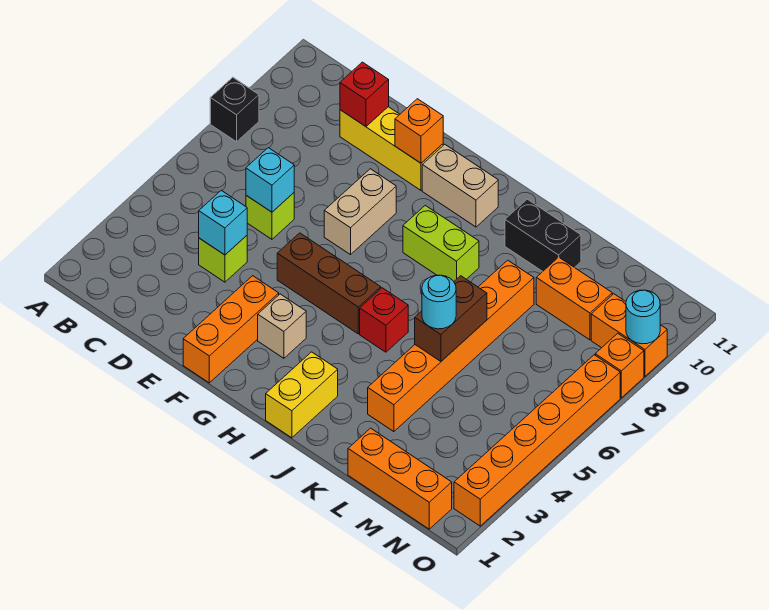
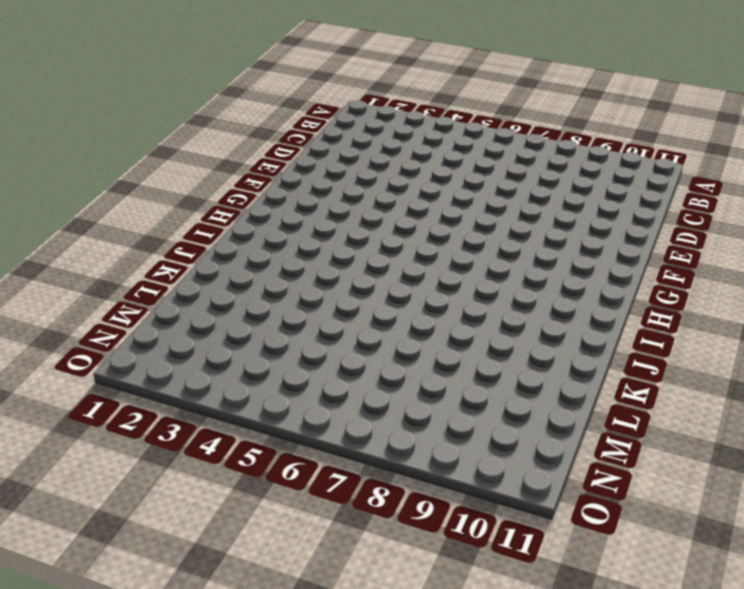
none -> black brick A8 level 1
none -> lime brick D4 level 1
none -> lime brick D6 level 1

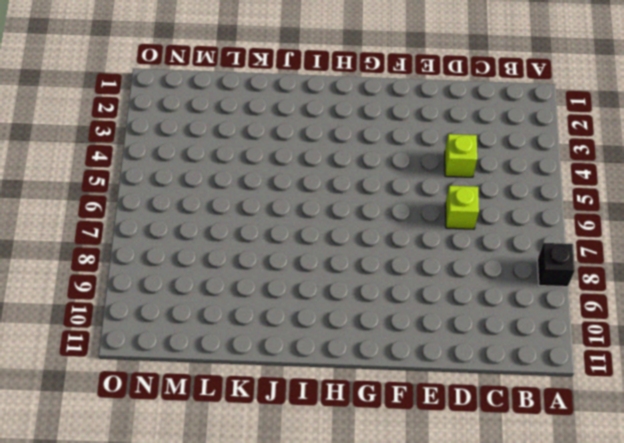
none -> yellow brick D10:F10 level 1
none -> orange brick F1:F3 level 1
none -> brown brick F5:H5 level 1

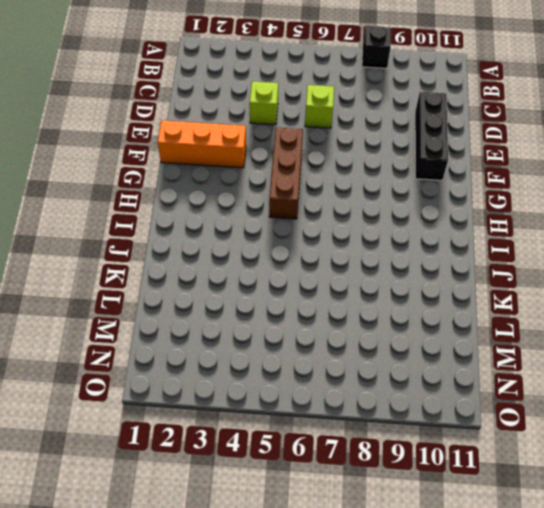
black brick D10:F10 level 1 -> yellow brick D10:F10 level 1
none -> tan brick F7:F8 level 1
none -> tan brick G3 level 1
none -> tan brick G10:H10 level 1

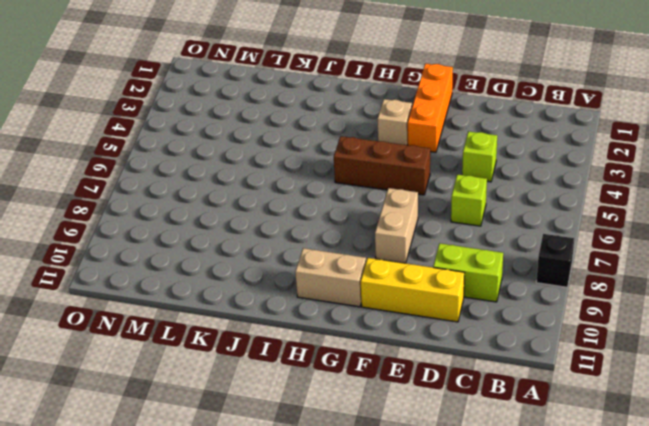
lime brick C9:D9 level 1 -> lime brick H8:I8 level 1
none -> yellow brick I1:I2 level 1
none -> red brick I5 level 1
none -> black brick J10:K10 level 1

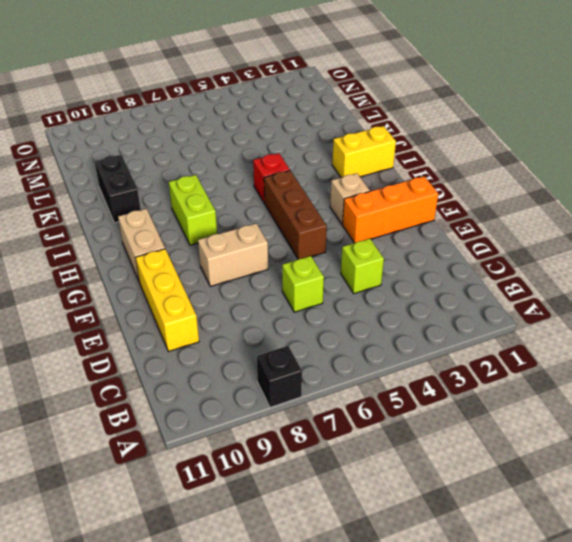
none -> orange brick K3:K8 level 1
none -> orange brick L1:N1 level 1
none -> orange brick L9:M9 level 1

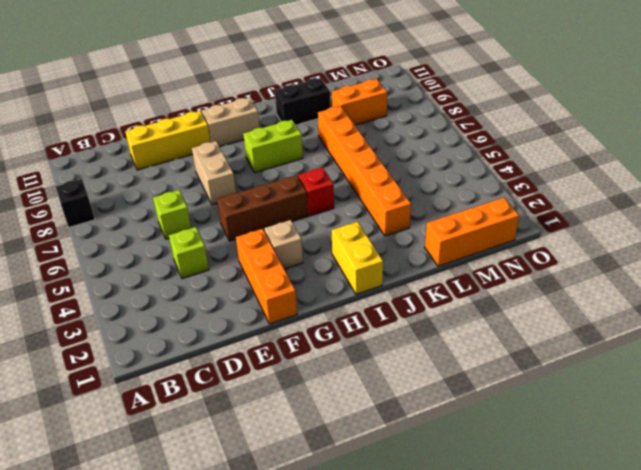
none -> orange brick N9:O9 level 1
none -> orange brick O2:O7 level 1
none -> orange brick O8 level 1

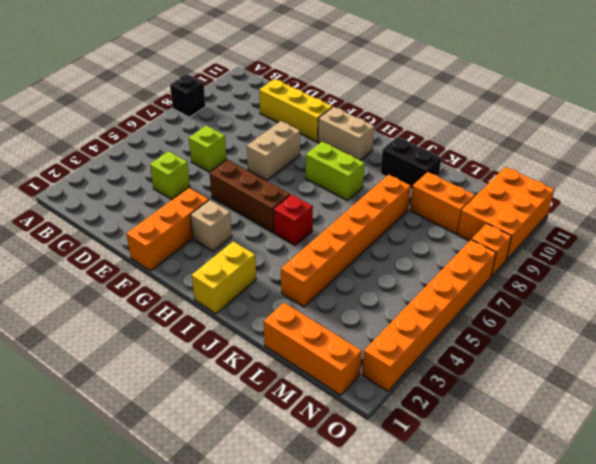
orange brick N9:O11 level 1 -> orange brick N9:O9 level 1
none -> cyan brick D4 level 2
none -> cyan brick D6 level 2
none -> red brick D10 level 2

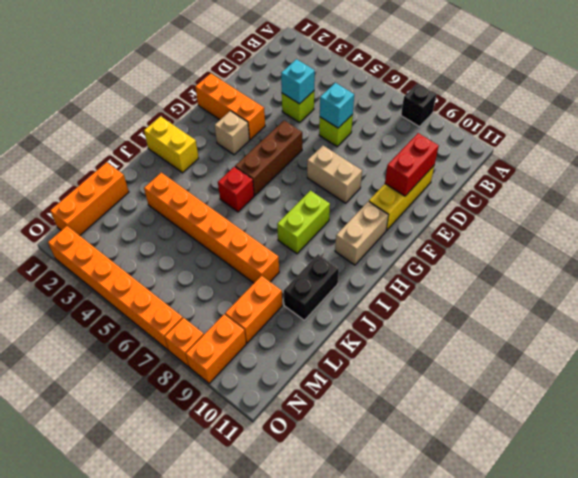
red brick D10:E10 level 2 -> red brick D10 level 2
none -> orange brick F10 level 2
none -> brown brick K5:K6 level 2
none -> cyan round brick O9 level 2

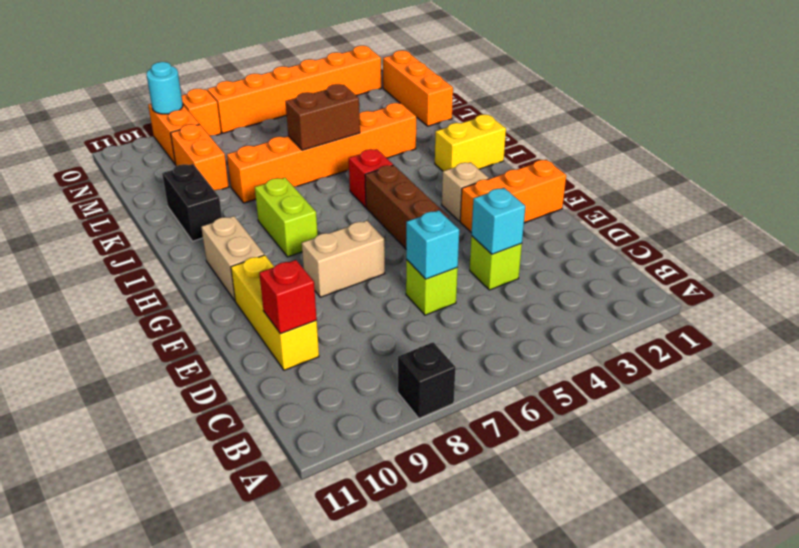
none -> orange brick F10 level 2
none -> cyan round brick K5 level 3

